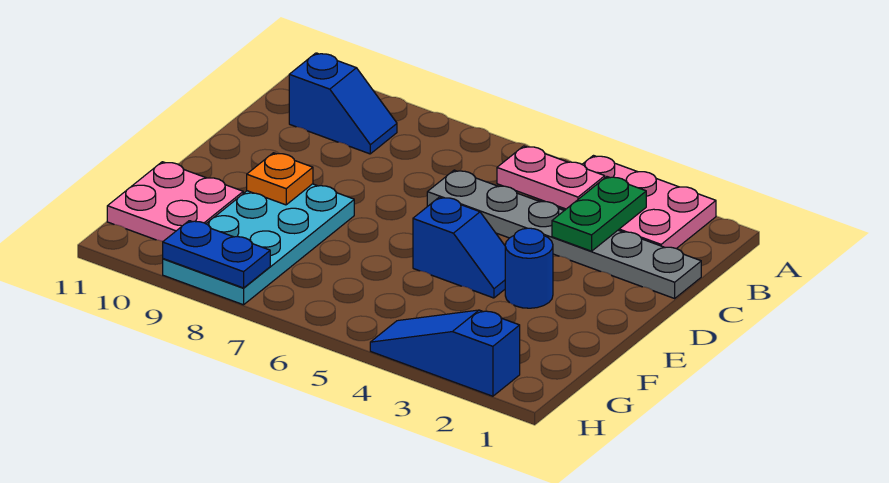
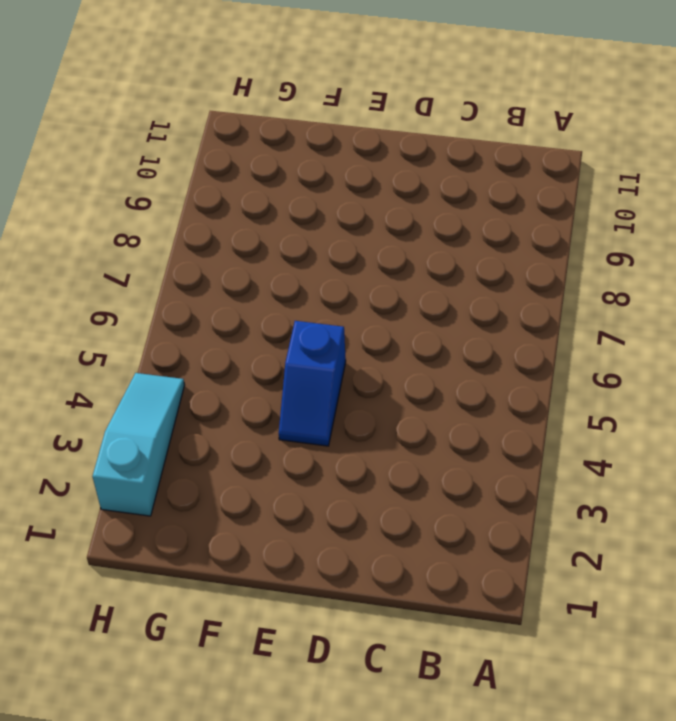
cyan slope H2:H4 level 1 top 2 -> blue slope H2:H4 level 1 top 2
none -> pink plate A2:B4 level 1
none -> blue slope B9:B10 level 1 top 10
none -> grey plate C1:C6 level 1

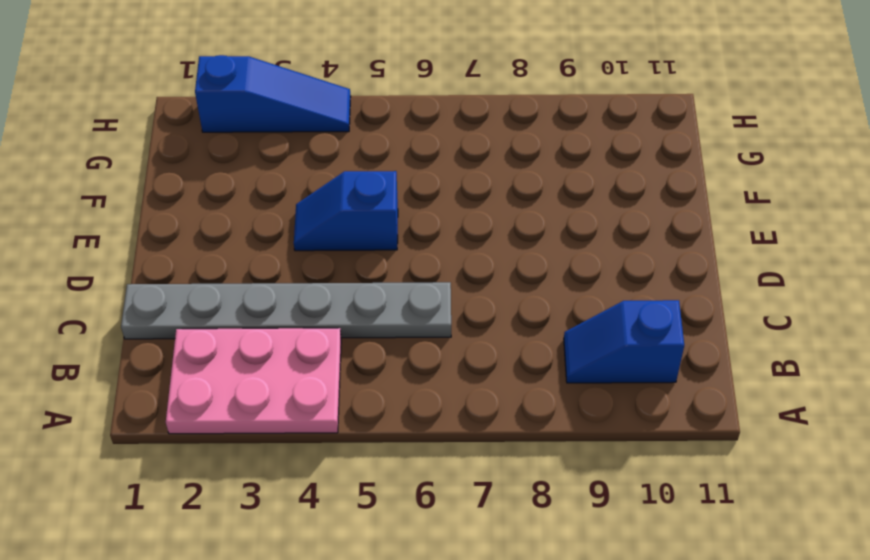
none -> blue round brick E3 level 1
none -> cyan plate E8:H9 level 1
none -> pink plate F10:G11 level 1

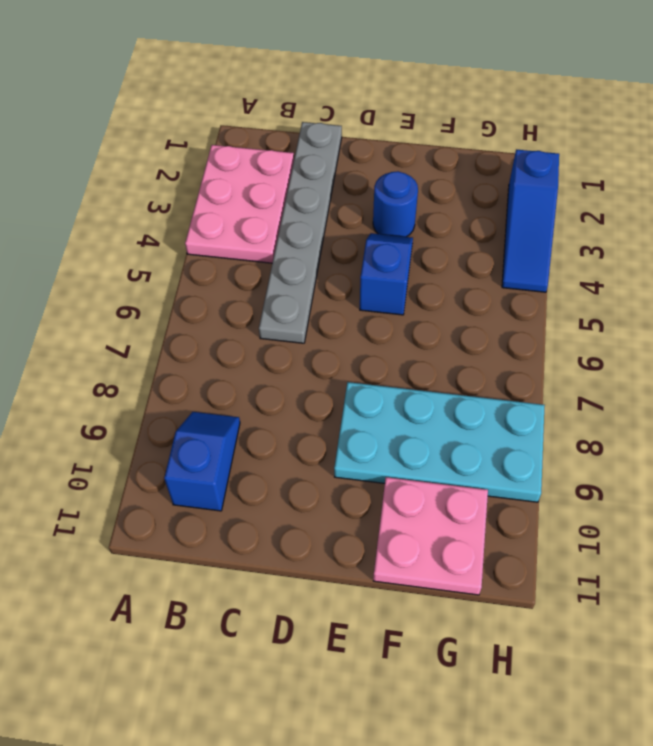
none -> green plate B3:C3 level 2
none -> pink plate B4:B5 level 2
none -> orange plate E9 level 2

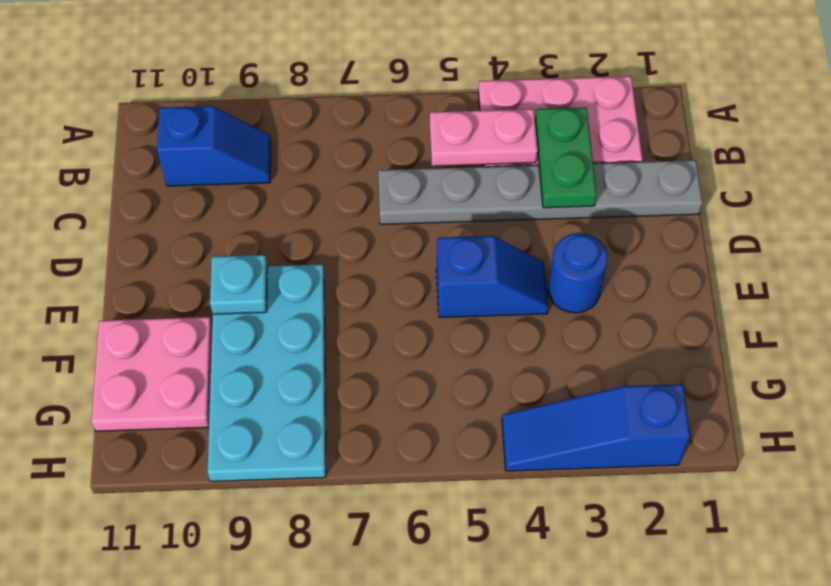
cyan plate E9 level 2 -> orange plate E9 level 2
none -> blue plate H8:H9 level 2

